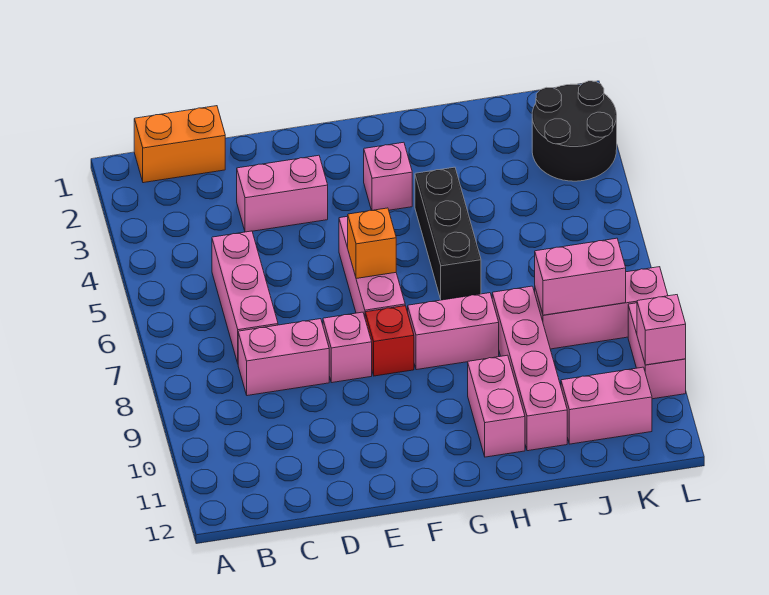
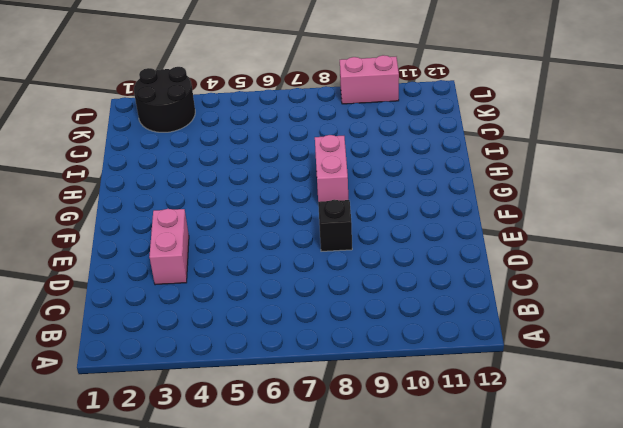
black brick E8 level 1 -> pink brick E8 level 1
none -> orange brick B1:C1 level 1
none -> pink brick C5:C7 level 1
none -> pink brick C8:D8 level 1

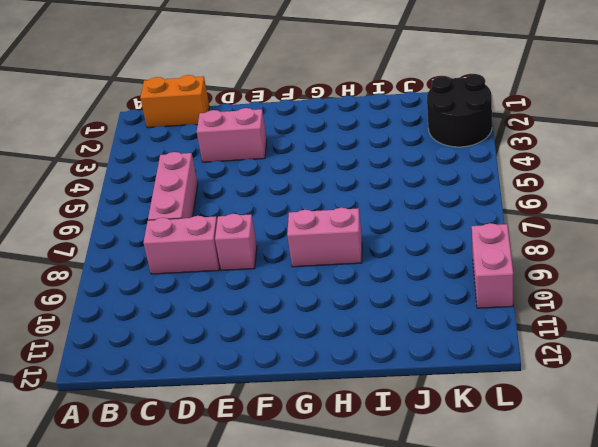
none -> pink brick F5:F7 level 1
none -> red brick F8 level 1
none -> pink brick G3 level 1

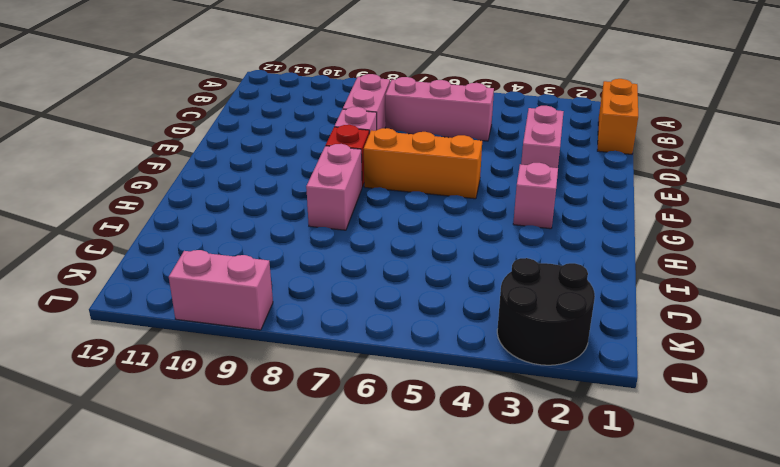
orange brick F5:F7 level 1 -> pink brick F5:F7 level 1
none -> black brick H4:H6 level 1
none -> pink brick H10:H11 level 1
none -> pink brick I8:I11 level 1

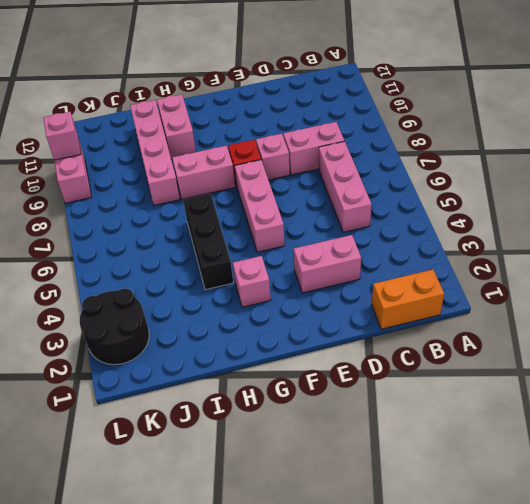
none -> pink brick J8:L8 level 1
none -> pink brick J11:K11 level 1
none -> orange brick F6 level 2

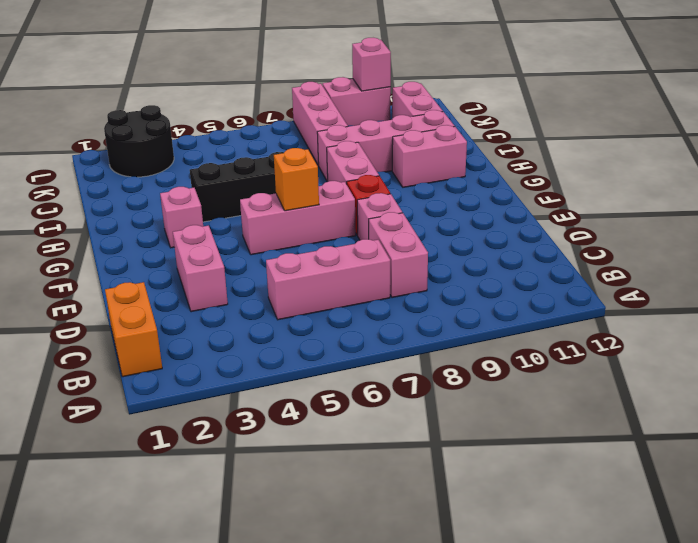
none -> pink brick J8:K8 level 2

